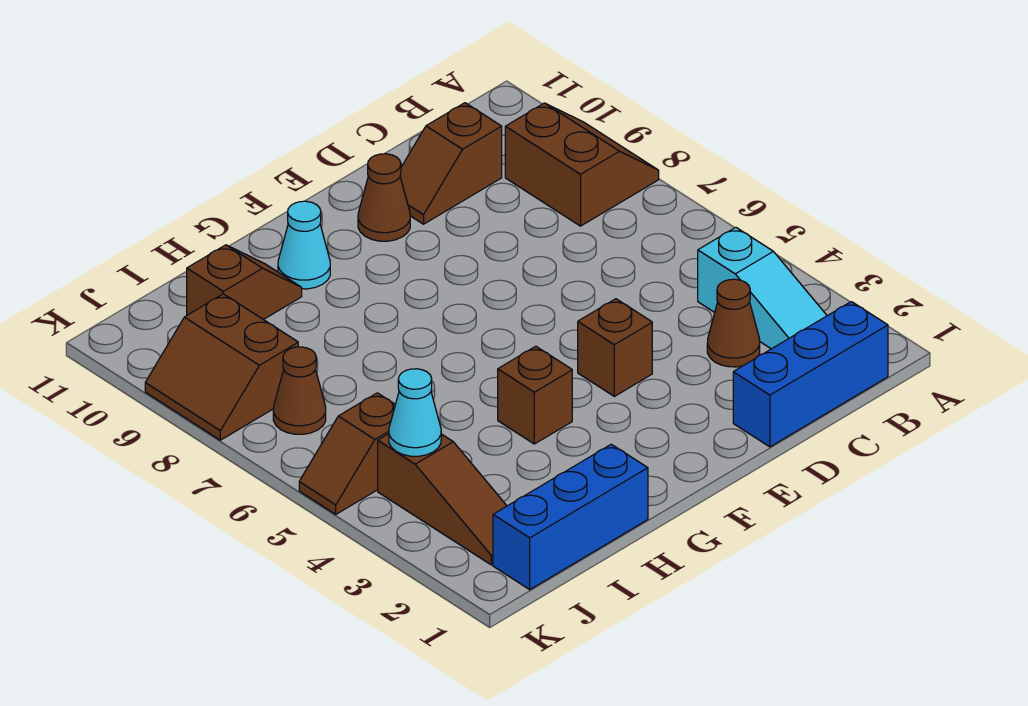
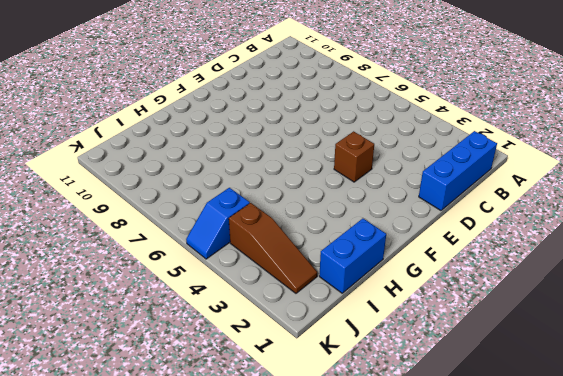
blue brick H1:I1 level 1 -> blue brick H1:J1 level 1
blue slope J5:K5 level 1 top J -> brown slope J5:K5 level 1 top J
none -> brown slope A8:B9 level 1 top B
none -> cyan slope B2:B4 level 1 top 4
none -> brown cone C3 level 1

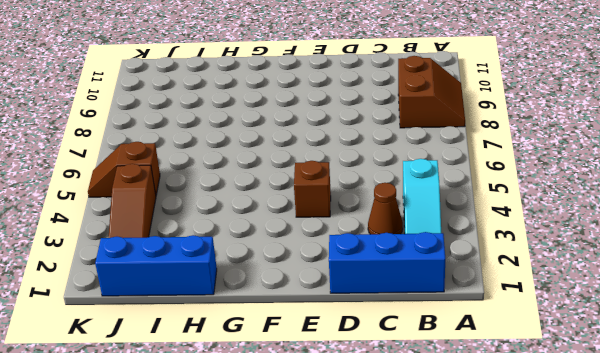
none -> brown slope C10:D10 level 1 top C
none -> brown cone E10 level 1
none -> brown brick G4 level 1

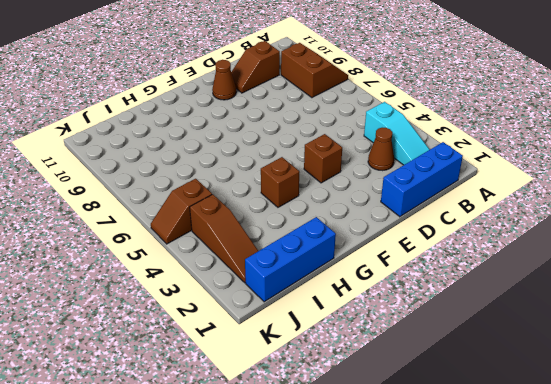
none -> cyan cone G10 level 1
none -> brown slope H10:I10 level 1 top I
none -> brown cone J7 level 1

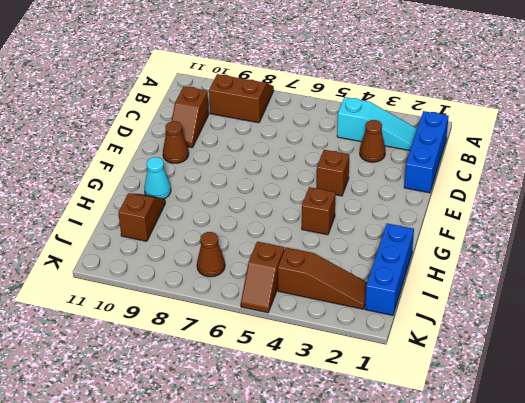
none -> brown slope J8:K9 level 1 top J
none -> cyan cone J4 level 2

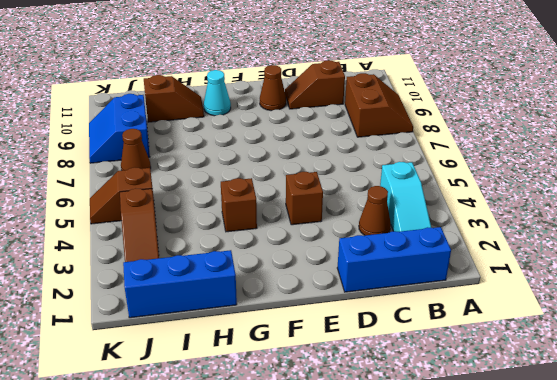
blue slope J8:K9 level 1 top J -> brown slope J8:K9 level 1 top J
none -> cyan cone J4 level 2

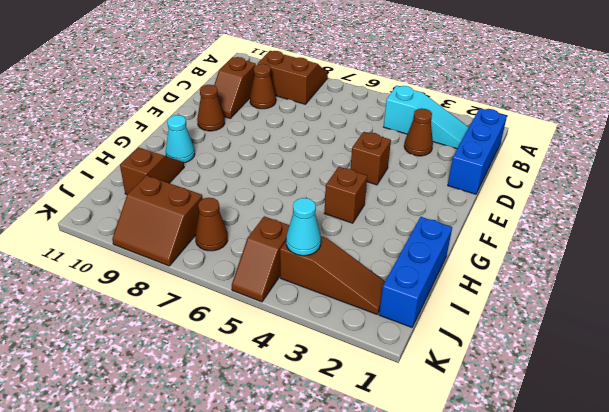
brown cone C9 level 1 -> none

